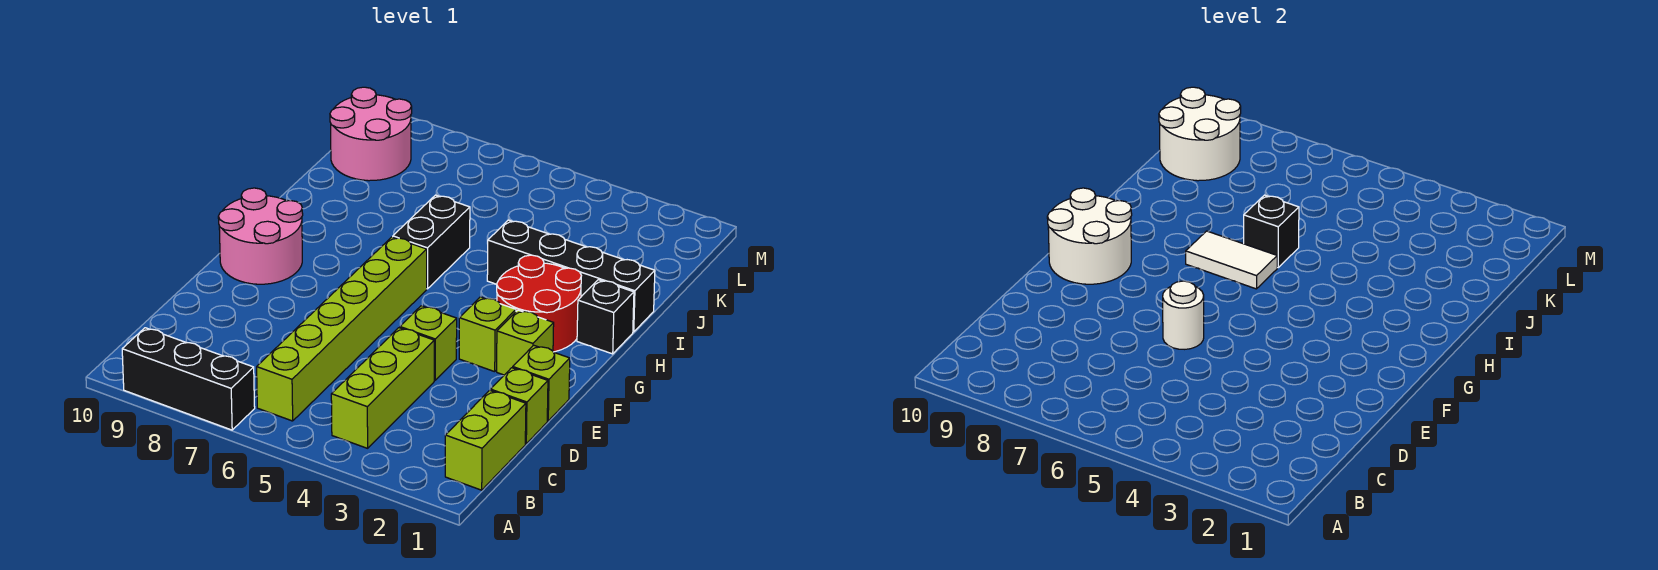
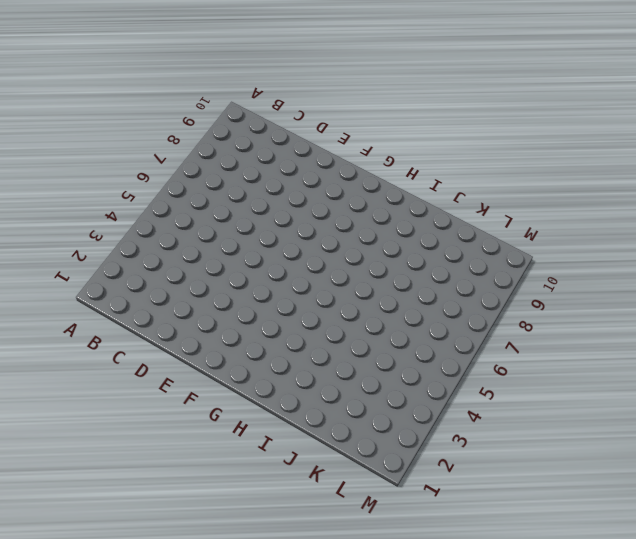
none -> black brick A7:A9 level 1
none -> lime brick B1:C1 level 1
none -> lime brick B4:D4 level 1

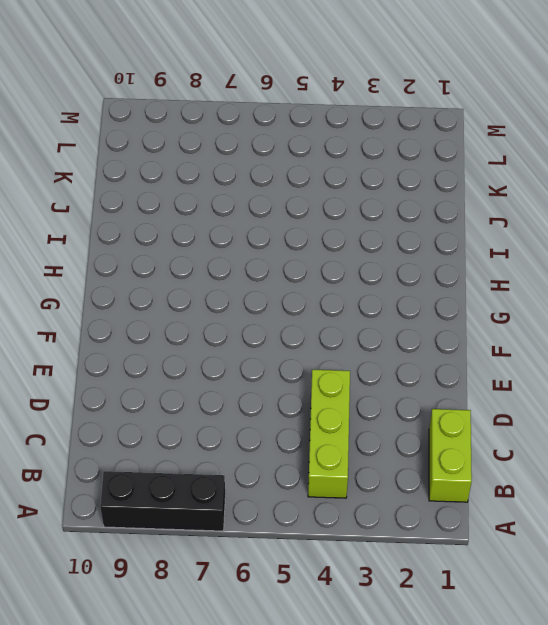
none -> lime brick B6:G6 level 1
none -> lime brick D1 level 1
none -> lime brick E1 level 1

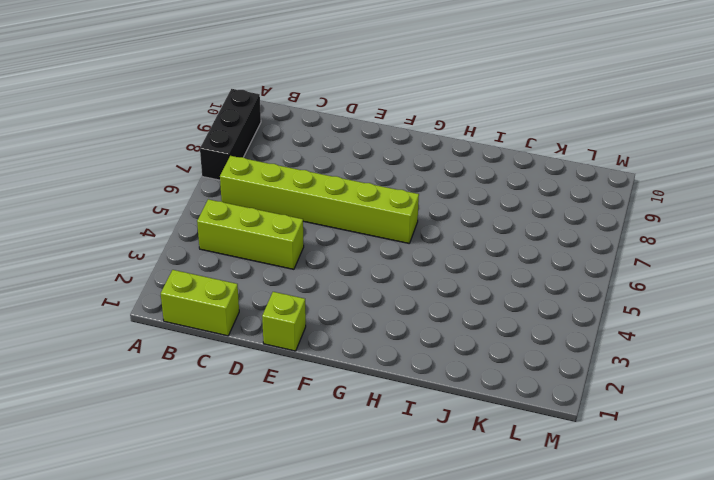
none -> lime brick D1 level 1
none -> lime brick E4 level 1
none -> lime brick F2 level 1

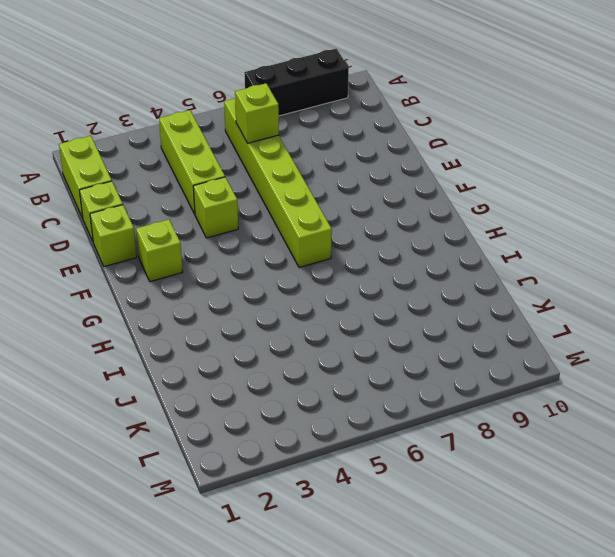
lime brick C6 level 2 -> lime brick F3 level 1
none -> pink round brick F9:G10 level 1
none -> red round brick G2:H3 level 1
none -> black brick H1 level 1

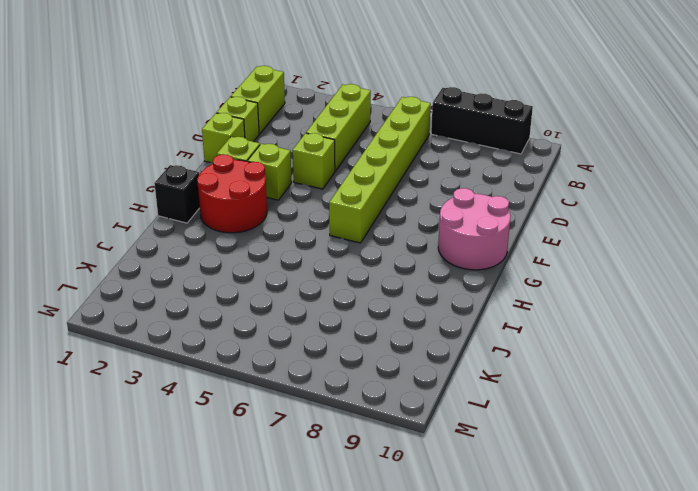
none -> black brick H6:I6 level 1
none -> black brick I1:I4 level 1
none -> pink round brick K9:L10 level 1

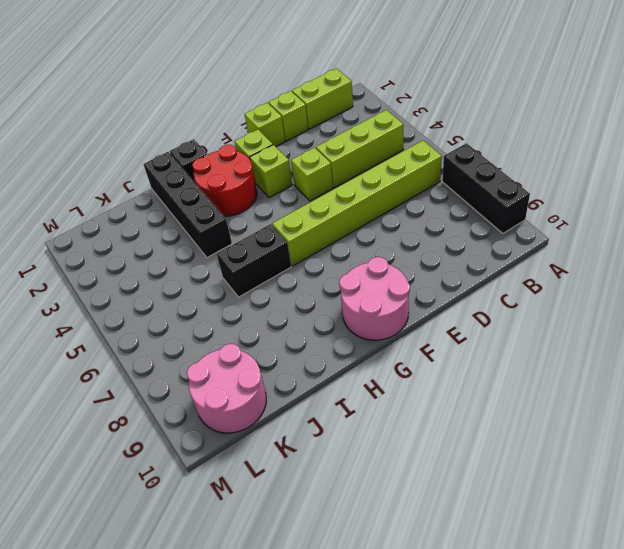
none -> white round brick E6 level 2
none -> white round brick F9:G10 level 2
none -> white tile H6:H7 level 2

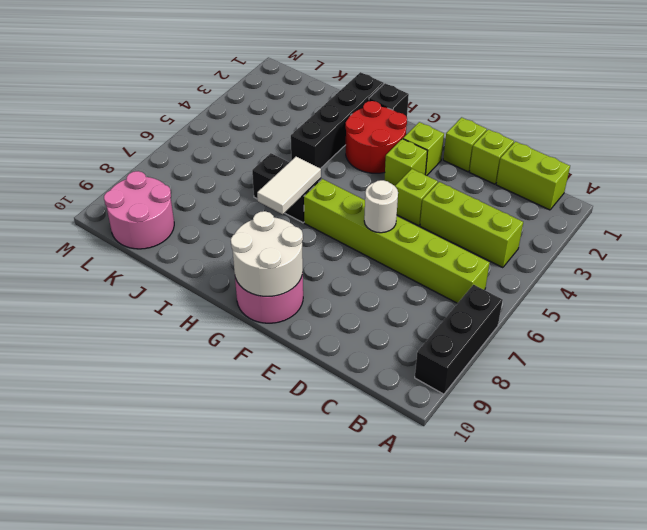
none -> black brick I6 level 2
none -> white round brick K9:L10 level 2

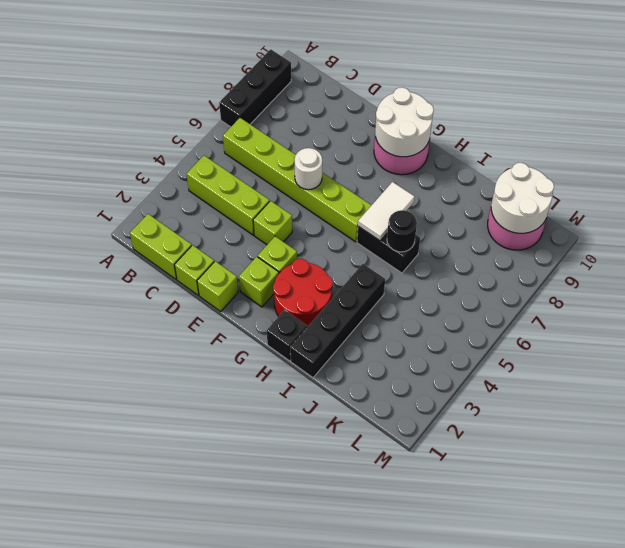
black round brick I6 level 2 -> black brick I6 level 2

